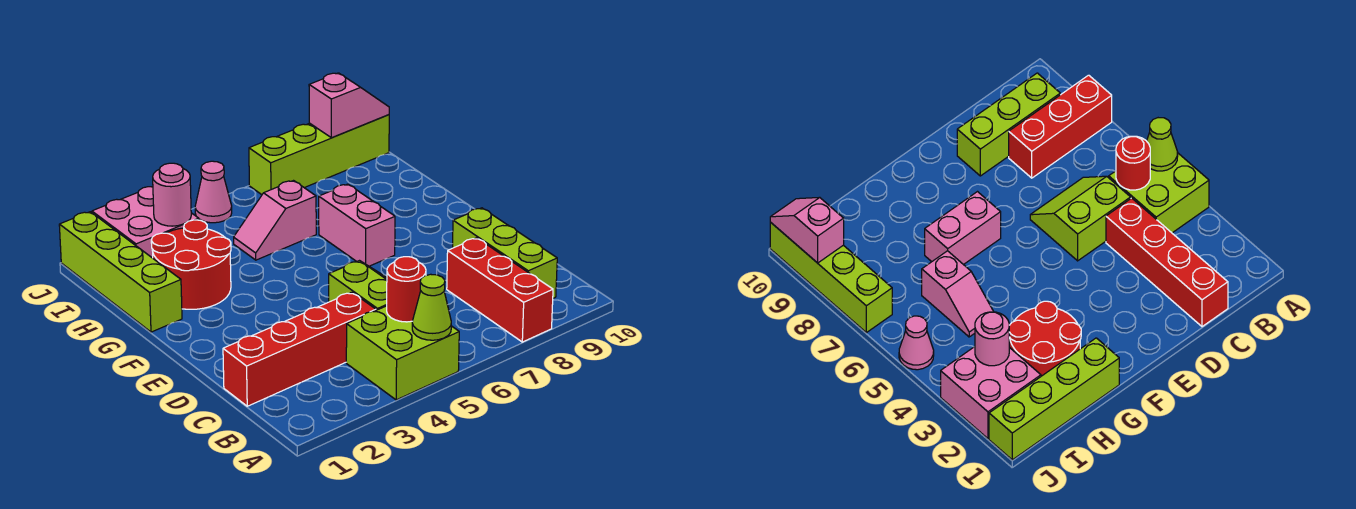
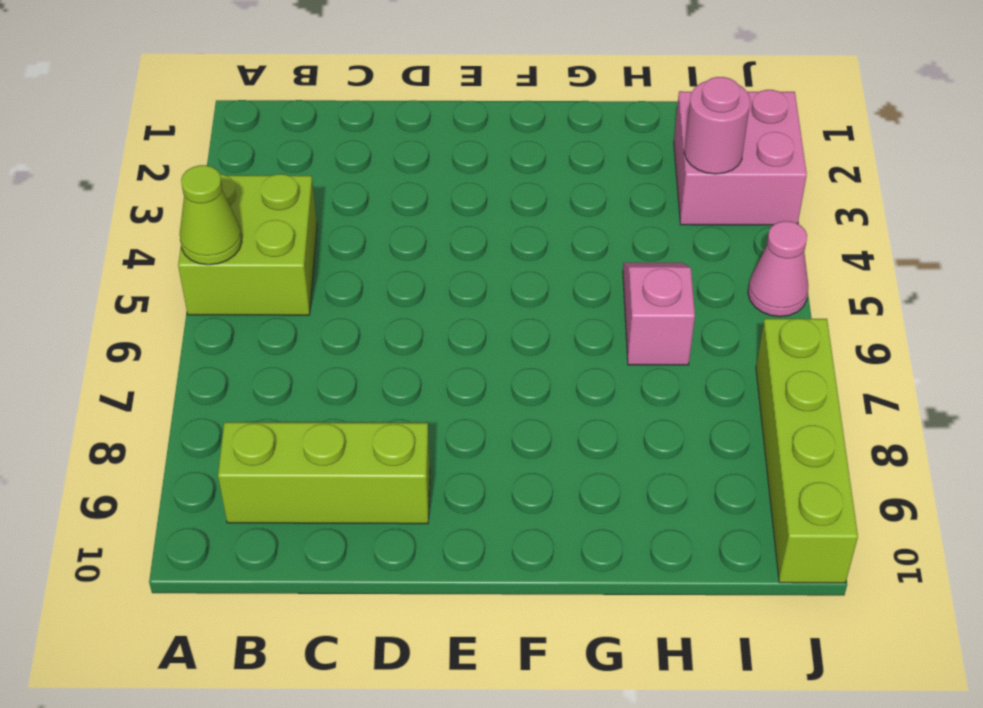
none -> red brick A8:C8 level 1
none -> red brick C1:C4 level 1
none -> lime slope C5:D6 level 1 top 5

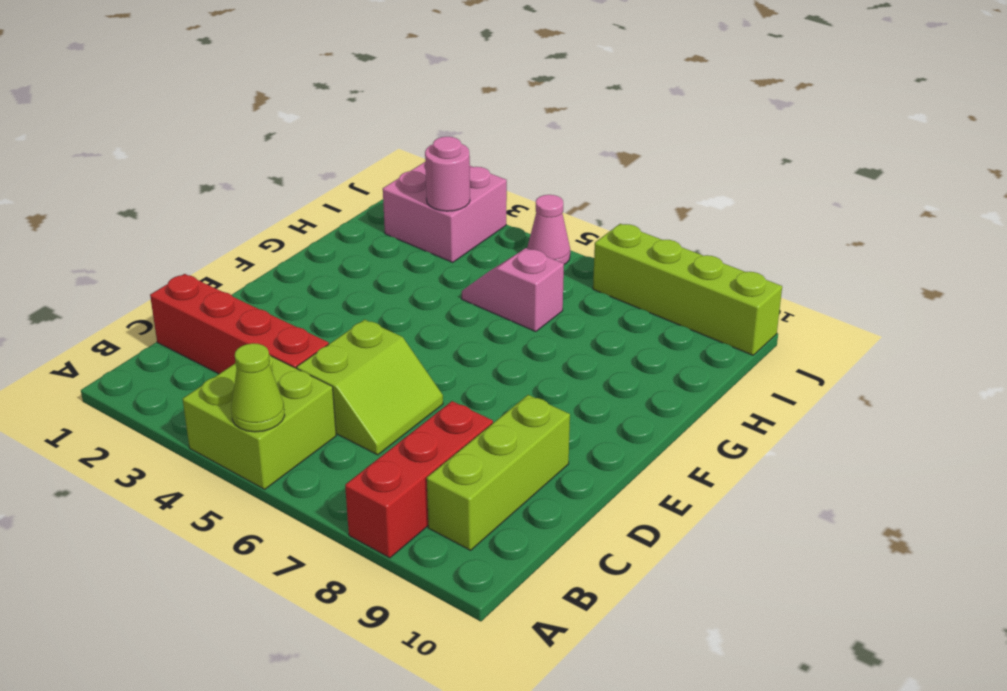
none -> pink brick F7:G7 level 1
none -> lime brick G1:J1 level 1
none -> red round brick G2:H3 level 1

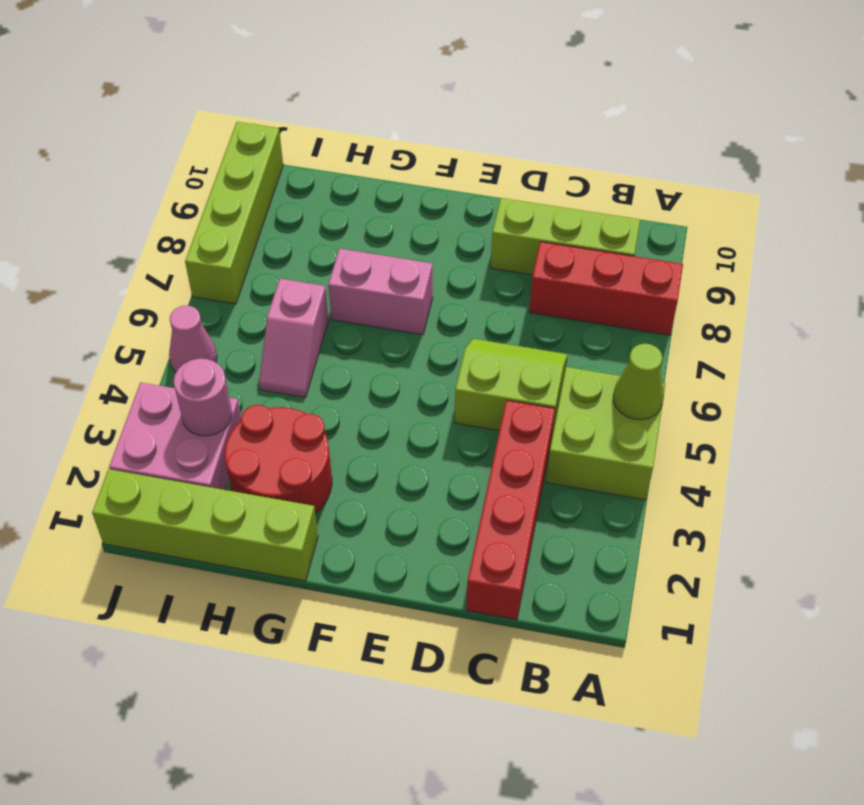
none -> red round brick B5 level 2
none -> pink slope J9:J10 level 2 top 9

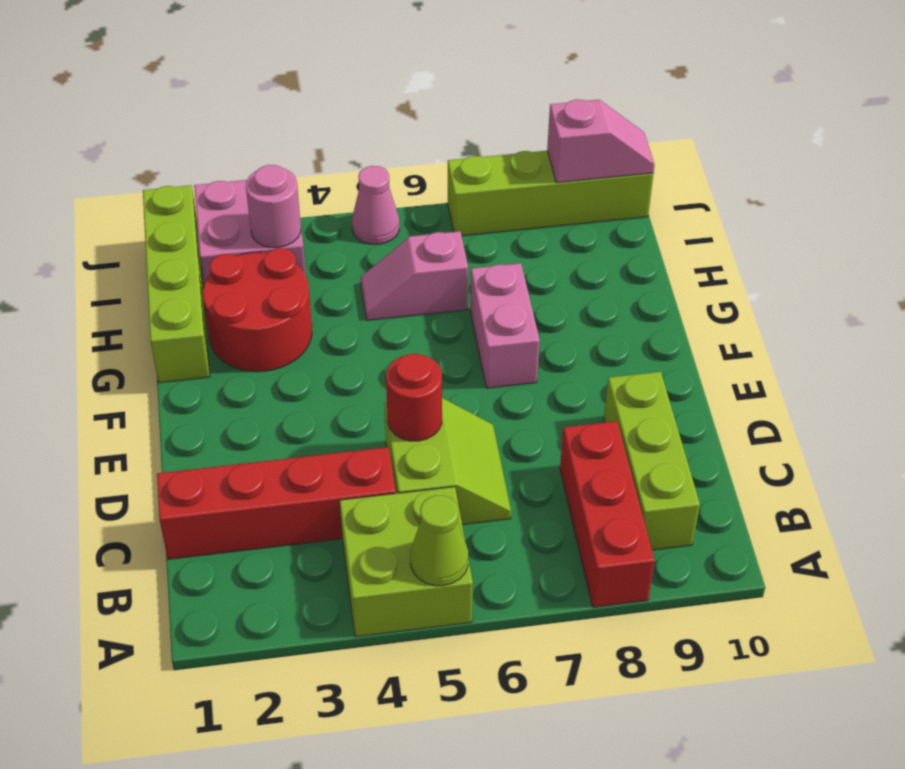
red round brick D5 level 2 -> red round brick B5 level 2

